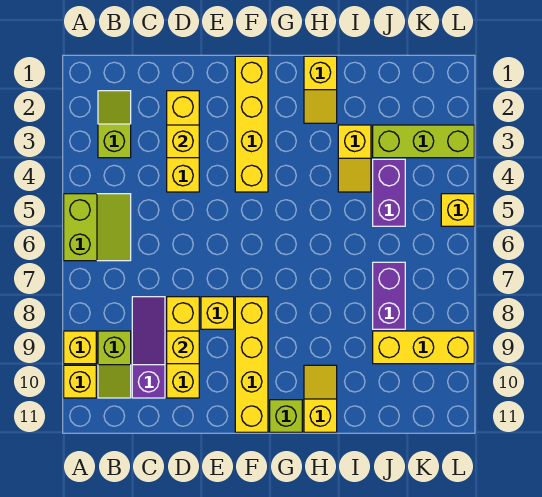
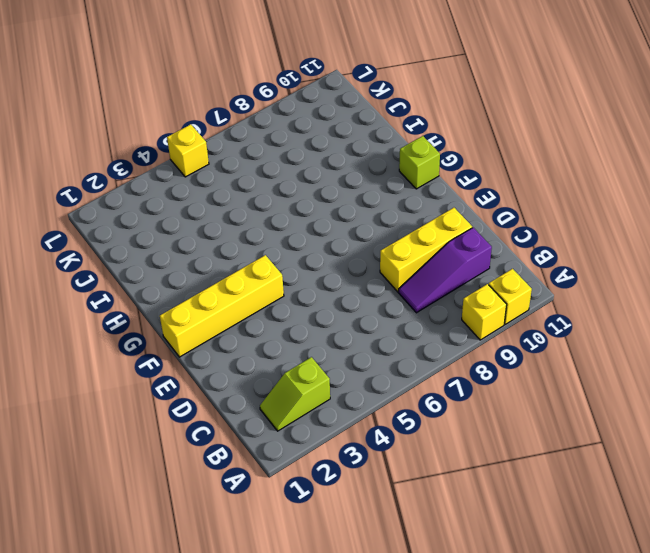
none -> lime slope A5:B6 level 1 top A
none -> lime slope B9:B10 level 1 top 9
none -> yellow brick D2:D4 level 1

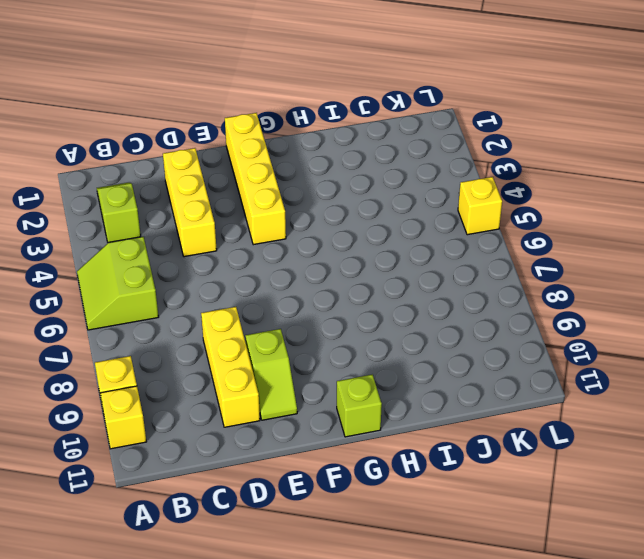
lime slope A5:B6 level 1 top B -> lime slope A5:B6 level 1 top A
lime slope E9:E10 level 1 top 9 -> lime slope B9:B10 level 1 top 9
none -> purple slope C8:C10 level 1 top 10
none -> yellow brick E8 level 1
none -> yellow brick F8:F11 level 1

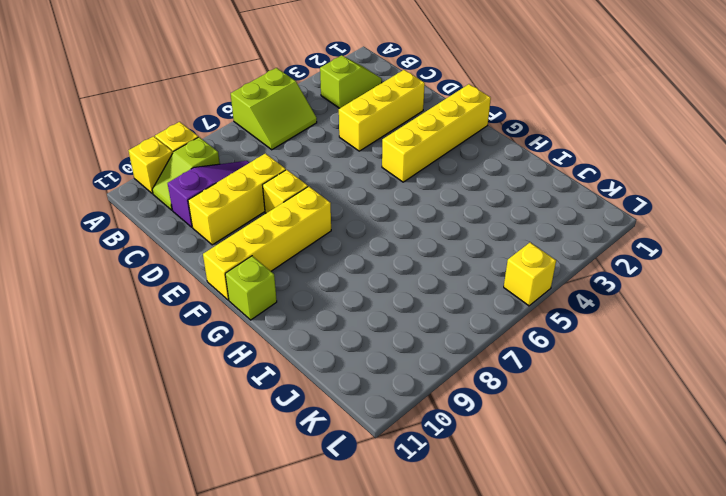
none -> yellow slope H1:H2 level 1 top 1
none -> yellow slope H10:H11 level 1 top 11
none -> yellow slope I3:I4 level 1 top 3

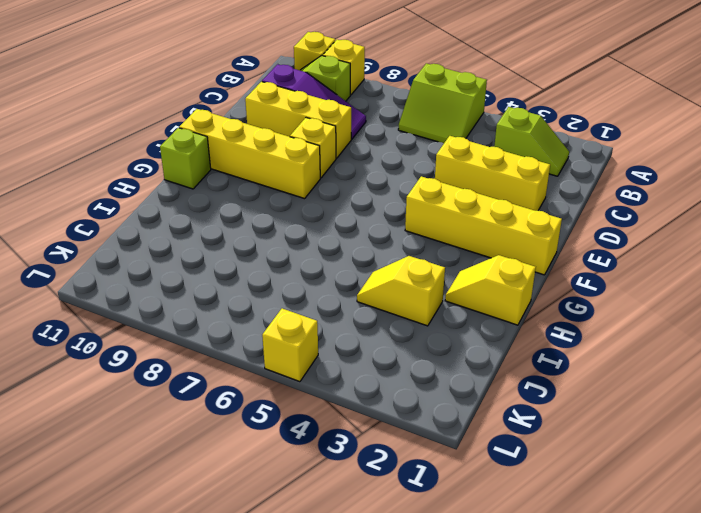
none -> yellow slope H10:H11 level 1 top 11
none -> lime brick J3:L3 level 1
none -> purple brick J4:J5 level 1

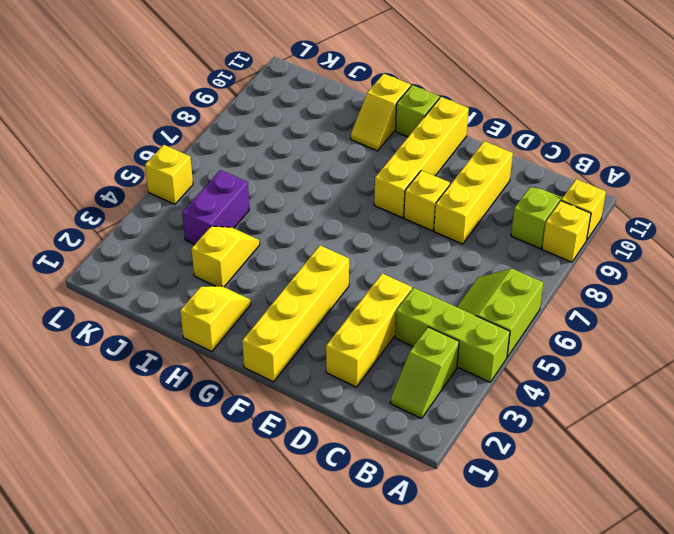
lime brick A4:C4 level 1 -> lime brick J3:L3 level 1
none -> purple slope C8:C10 level 1 top 10
none -> purple brick J7:J8 level 1
none -> yellow brick J9:L9 level 1

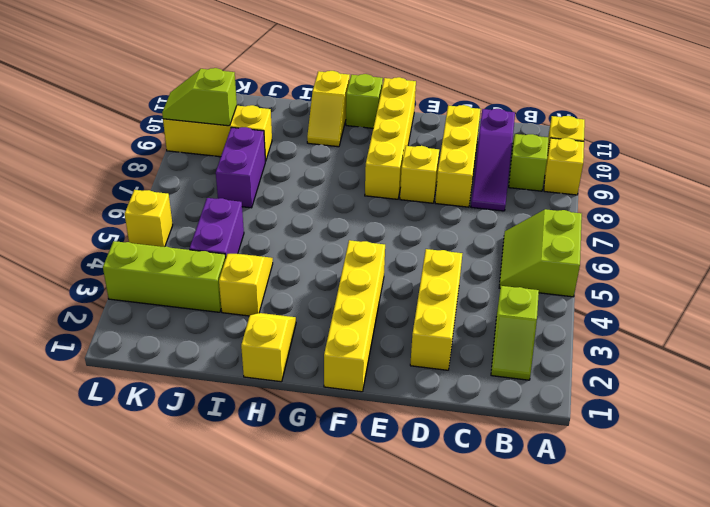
lime slope K9:L9 level 2 top K -> none
none -> yellow brick D3 level 2
none -> yellow brick D9 level 2

